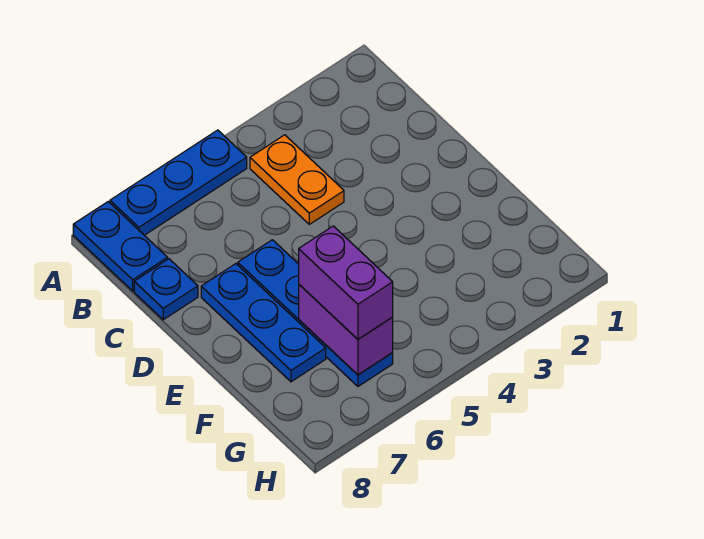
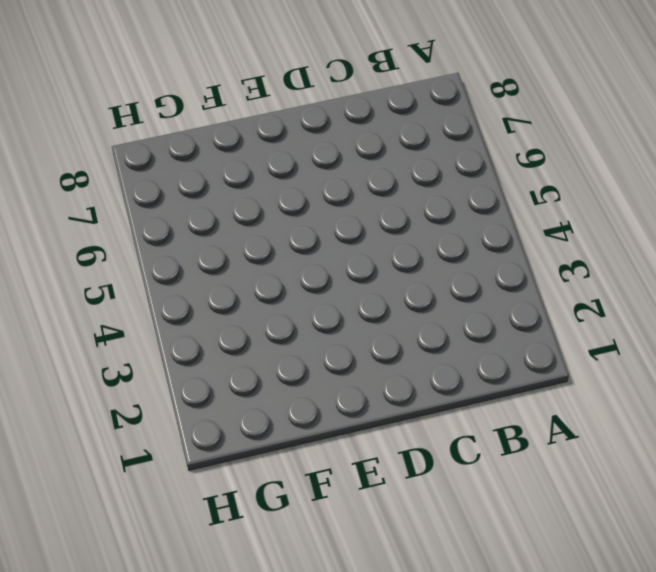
none -> blue plate A5:A7 level 1
none -> blue plate A8:B8 level 1

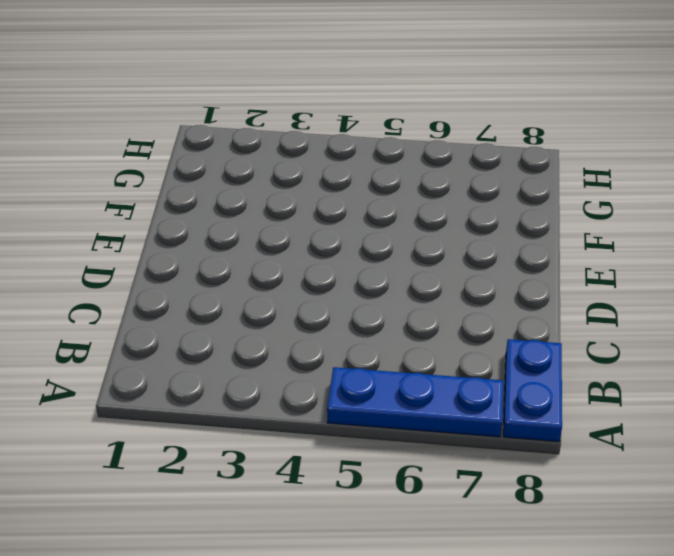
none -> orange plate B4:C4 level 1
none -> blue plate C8 level 1

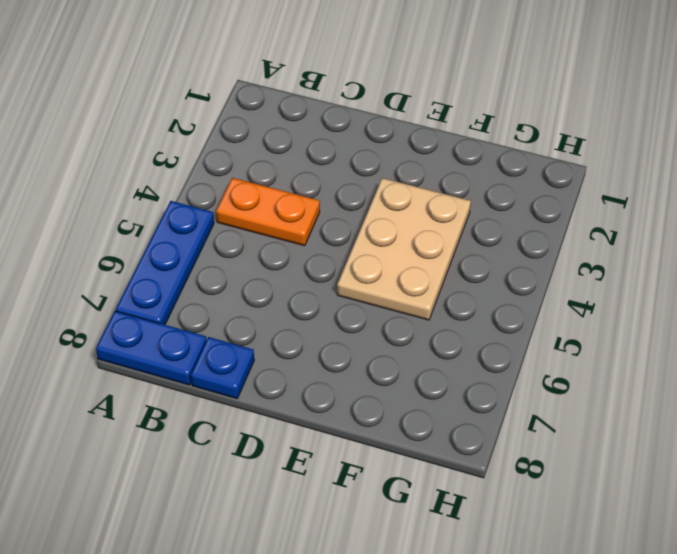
tan plate E3:F5 level 1 -> none
none -> blue plate D6:G6 level 1
none -> blue plate D7:F7 level 1

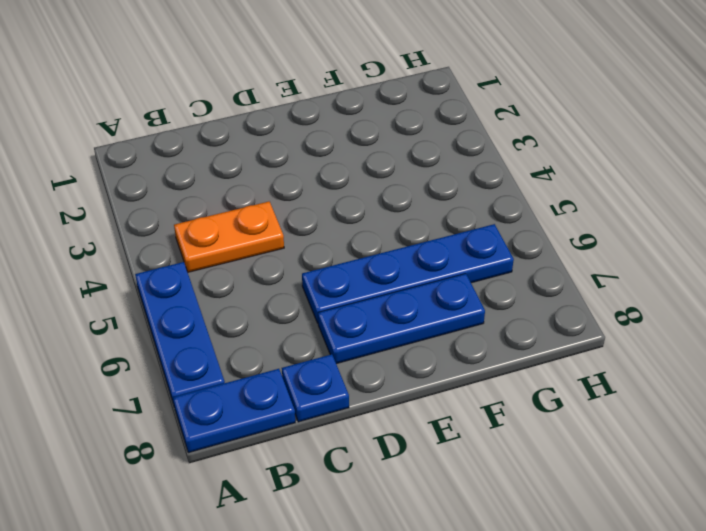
none -> purple brick F6:G6 level 2
none -> purple brick F6:G6 level 3

